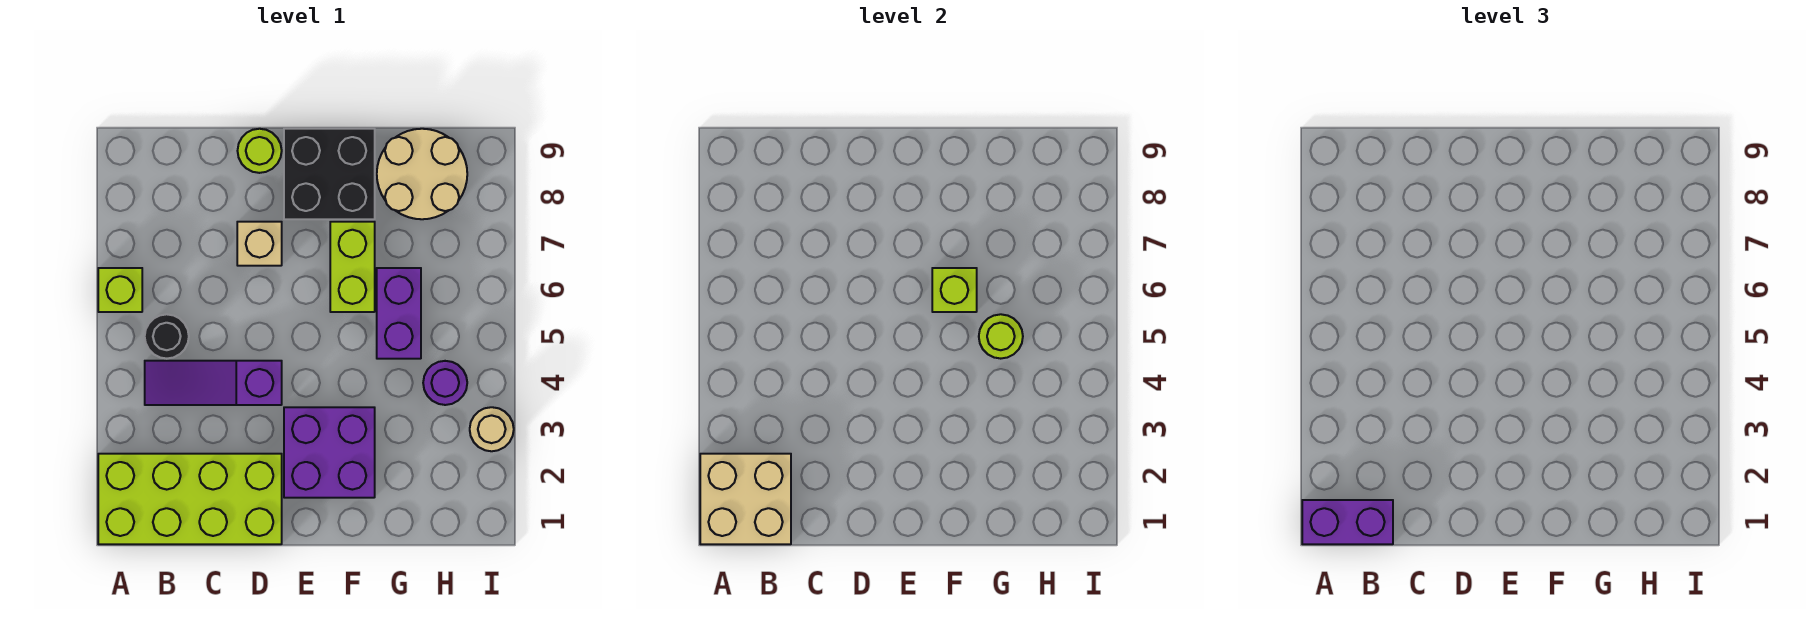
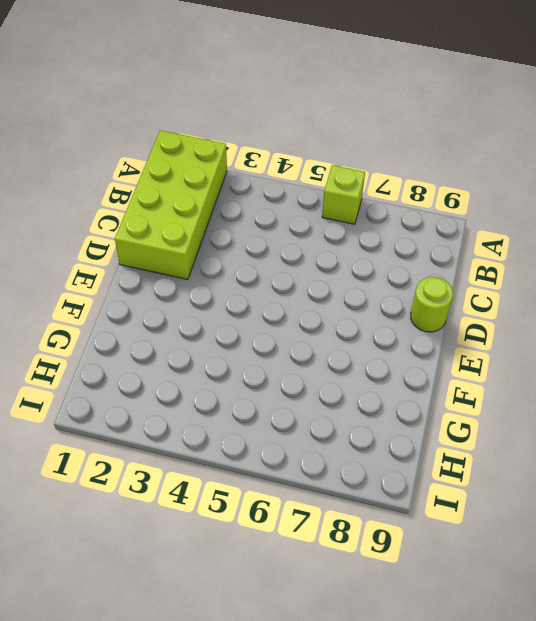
none -> purple slope B4:D4 level 1 top D
none -> black round brick B5 level 1
none -> tan brick D7 level 1

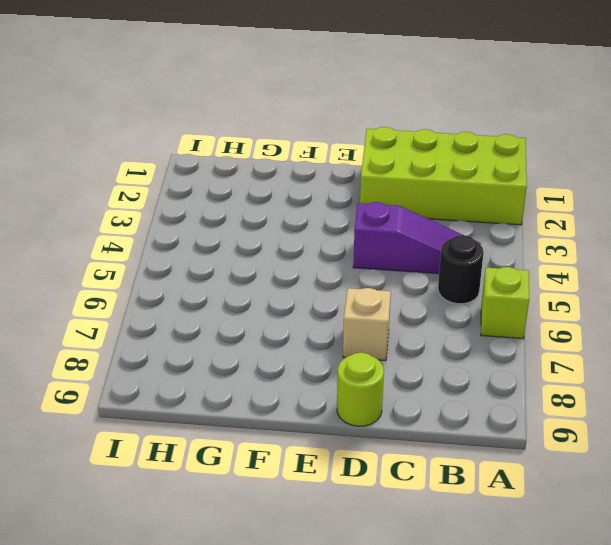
none -> purple brick E2:F3 level 1
none -> black brick E8:F9 level 1
none -> lime brick F6:F7 level 1

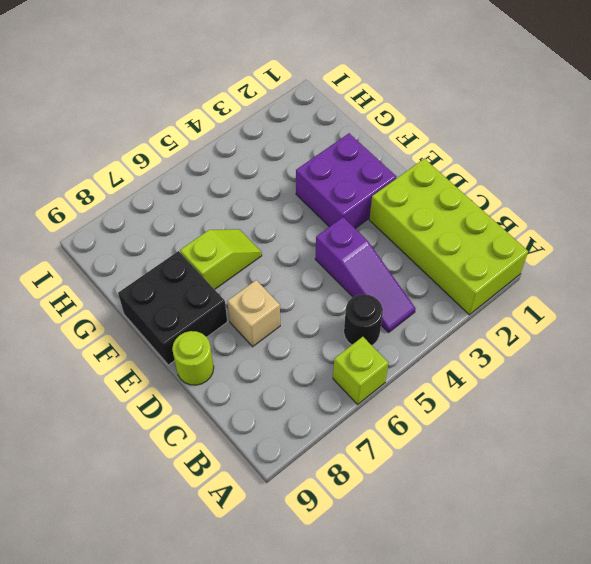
lime slope F6:F7 level 1 top 7 -> lime brick F6:F7 level 1
none -> purple brick G5:G6 level 1
none -> tan round brick G8:H9 level 1
none -> purple round brick H4 level 1

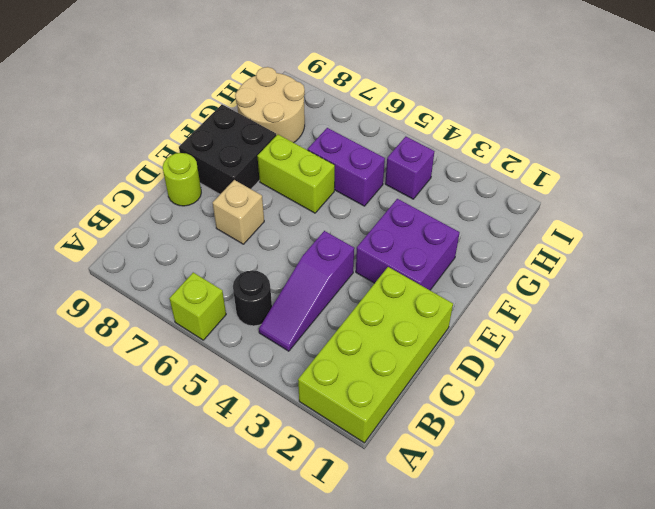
purple brick H4 level 1 -> purple round brick H4 level 1
none -> tan round brick I3 level 1
none -> tan brick A1:B2 level 2
none -> lime brick F6 level 2

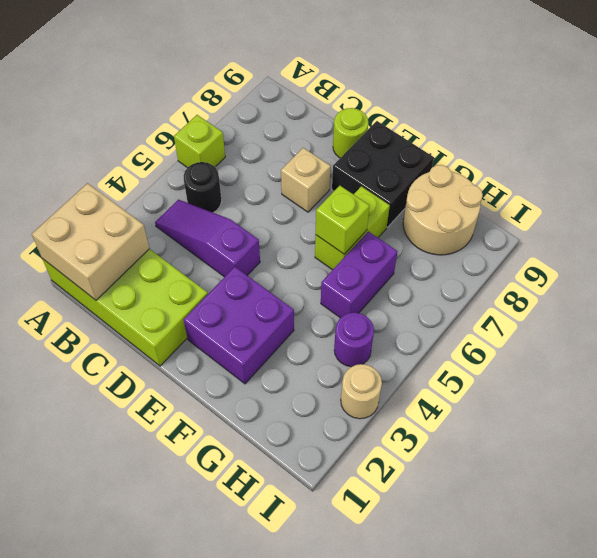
none -> lime round brick G5 level 2
none -> purple brick A1:B1 level 3

